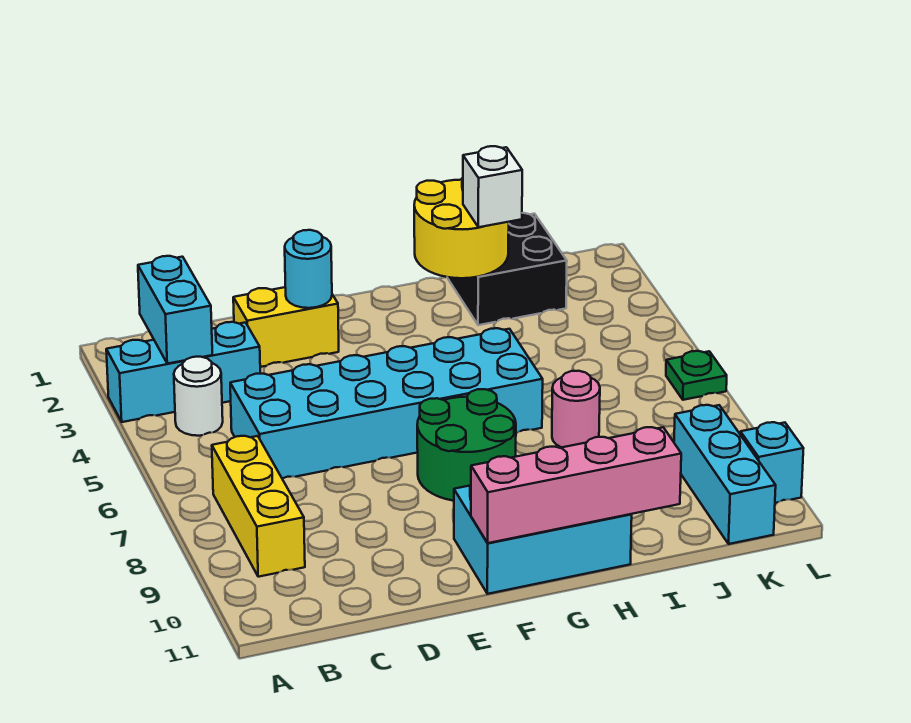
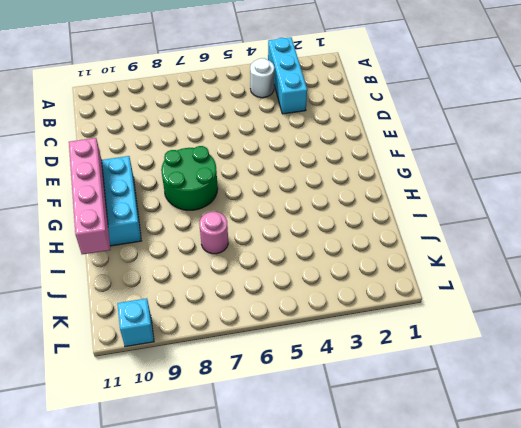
none -> yellow brick B7:B9 level 1
none -> cyan brick C5:H6 level 1
none -> yellow brick D2:E2 level 1

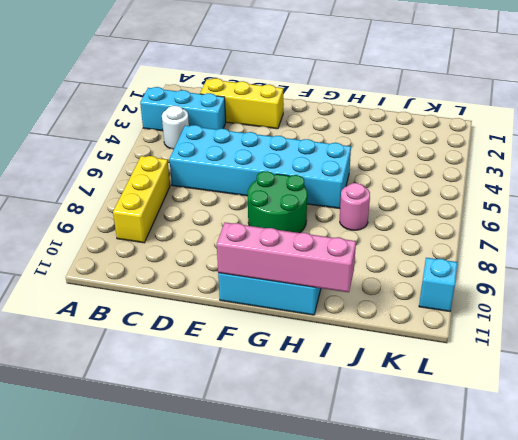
yellow brick C2:E2 level 1 -> yellow brick D2:E2 level 1
none -> black brick I1:J2 level 1
none -> cyan brick K9:K11 level 1
none -> green plate L6 level 1

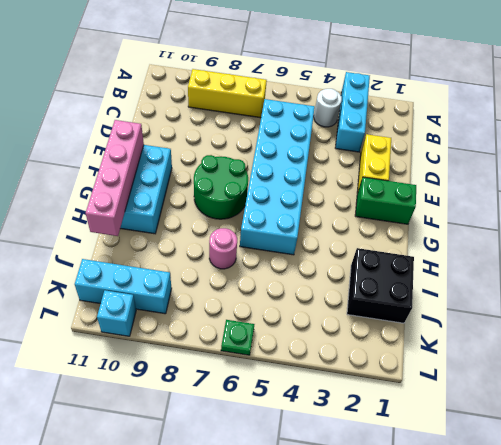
green brick F1:F2 level 1 -> none
none -> cyan brick B2:B3 level 2
none -> cyan round brick E2 level 2
none -> yellow round brick H1:I2 level 2

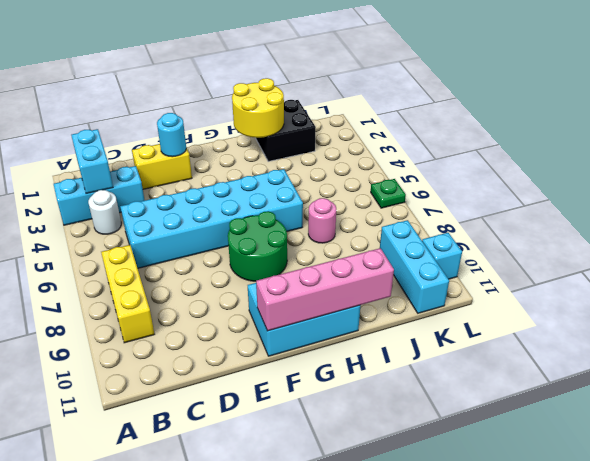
none -> white brick I2 level 3

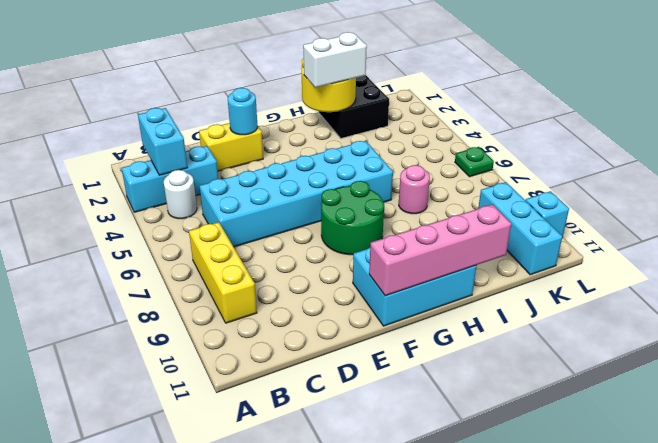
white brick H2:I2 level 3 -> white brick I2 level 3

